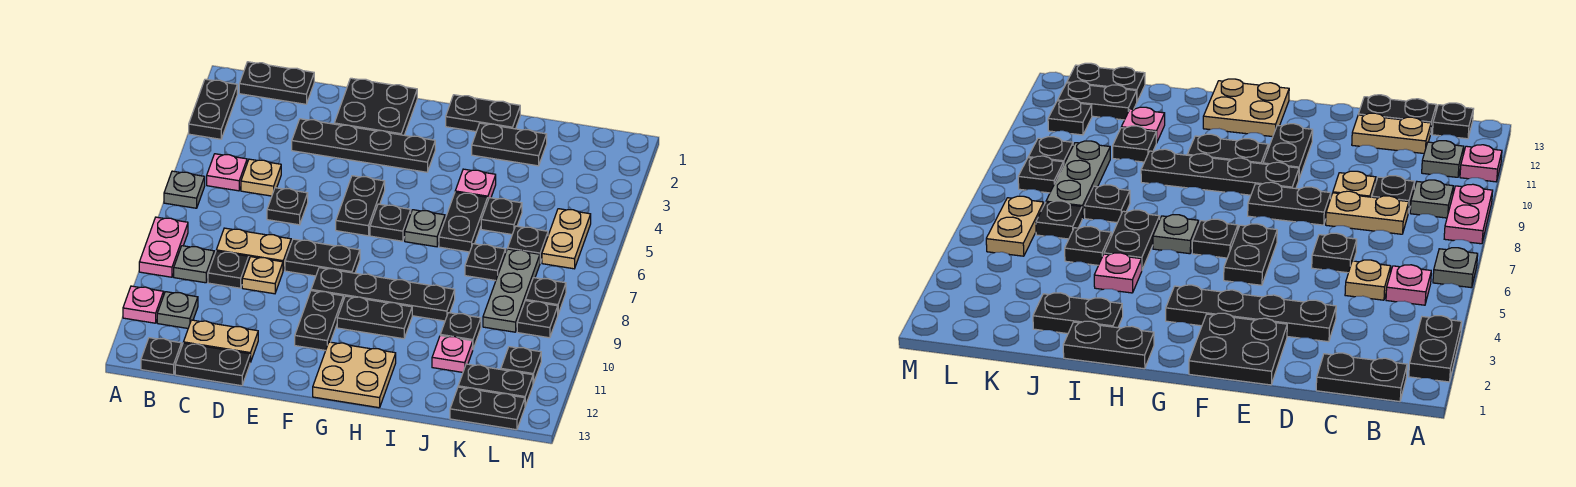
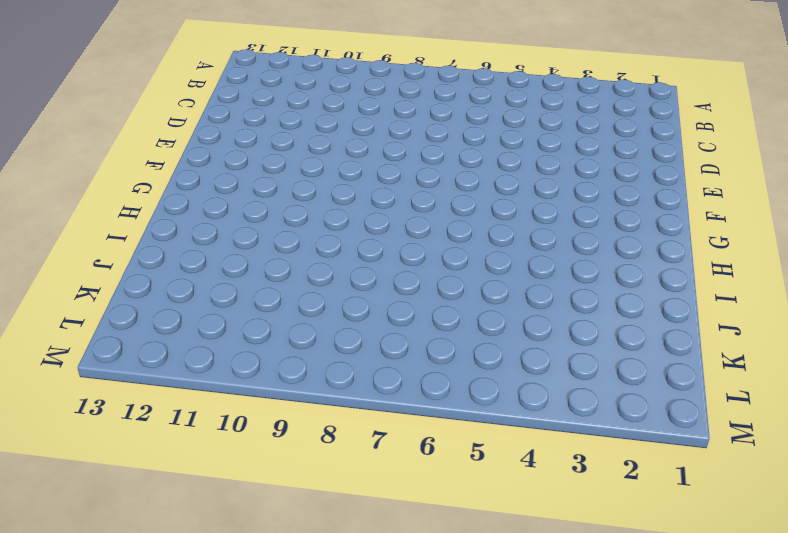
none -> black plate A2:A3 level 1
none -> grey plate A6 level 1
none -> pink plate A8:A9 level 1
none -> pink plate A11 level 1

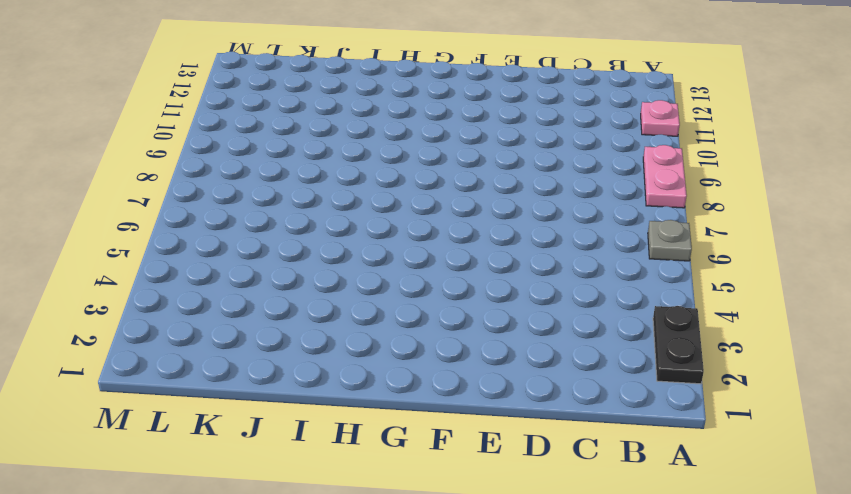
none -> black plate B1:C1 level 1
none -> pink plate B5 level 1
none -> grey plate B9 level 1
none -> grey plate B11 level 1

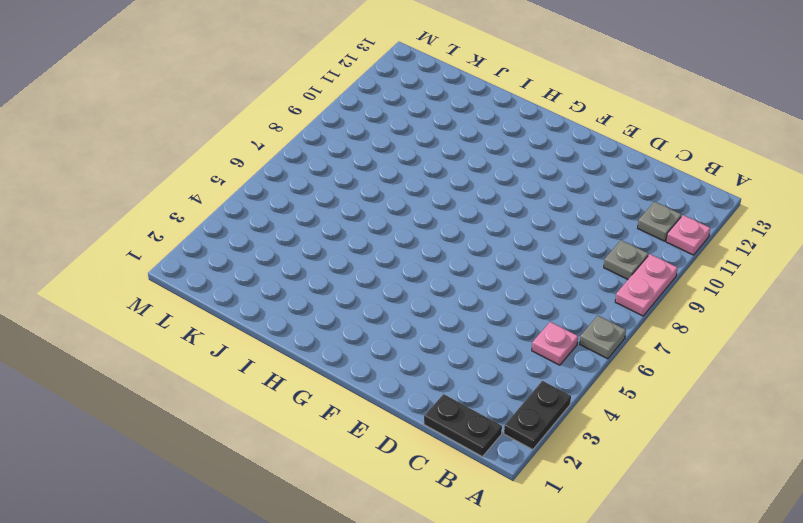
none -> black plate B13 level 1
none -> tan plate C5 level 1
none -> tan plate C8:D8 level 1
none -> black plate C9 level 1

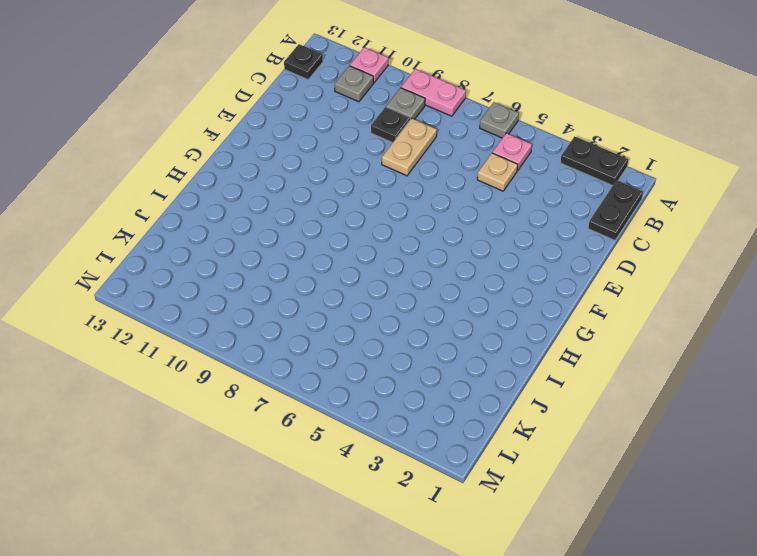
none -> tan plate C12:D12 level 1
none -> black plate C13:D13 level 1
none -> black plate D3:G3 level 1
none -> black plate D6 level 1

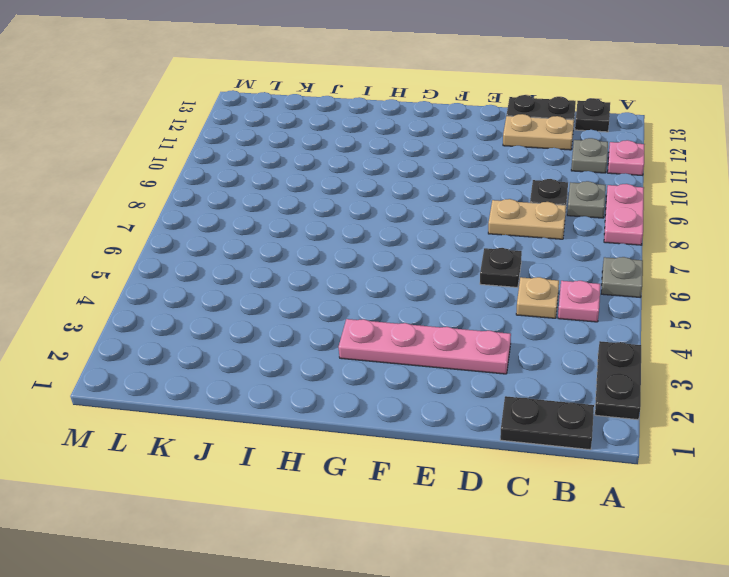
pink plate D3:G3 level 1 -> black plate D3:G3 level 1
none -> tan plate D9 level 1
none -> black plate E1:F2 level 1
none -> black plate E8:F8 level 1
none -> black plate F5:F6 level 1

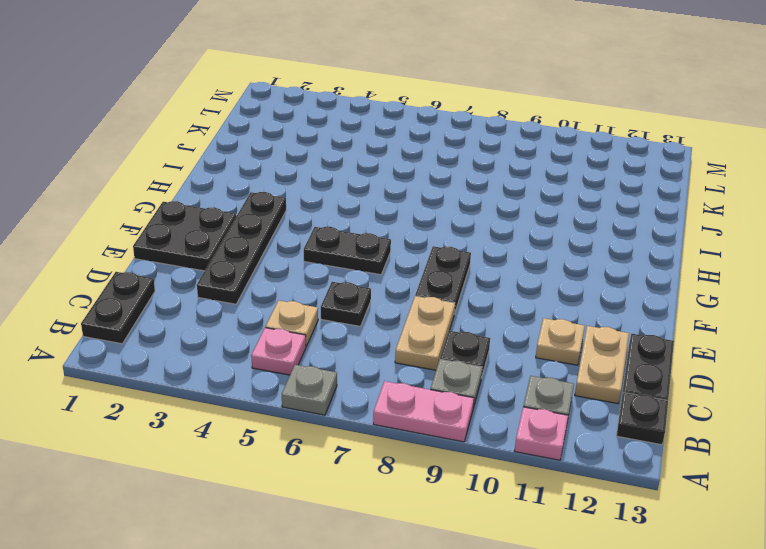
tan plate D11 level 1 -> tan plate D9 level 1
none -> black plate A2:A3 level 1
none -> black plate F9:I9 level 1
none -> black plate F10:F11 level 1
none -> black plate G6 level 1

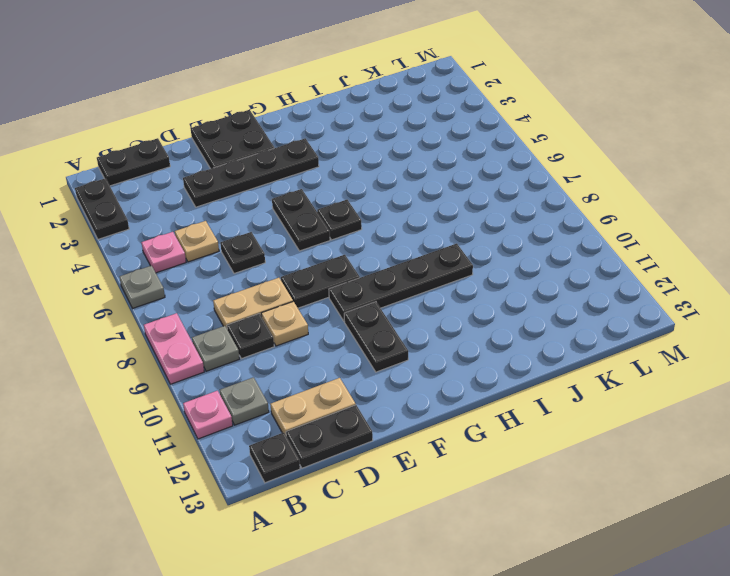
none -> black plate G10:H10 level 1
none -> tan plate G12:H13 level 1
none -> black plate H1:I1 level 1
none -> grey plate H6 level 1

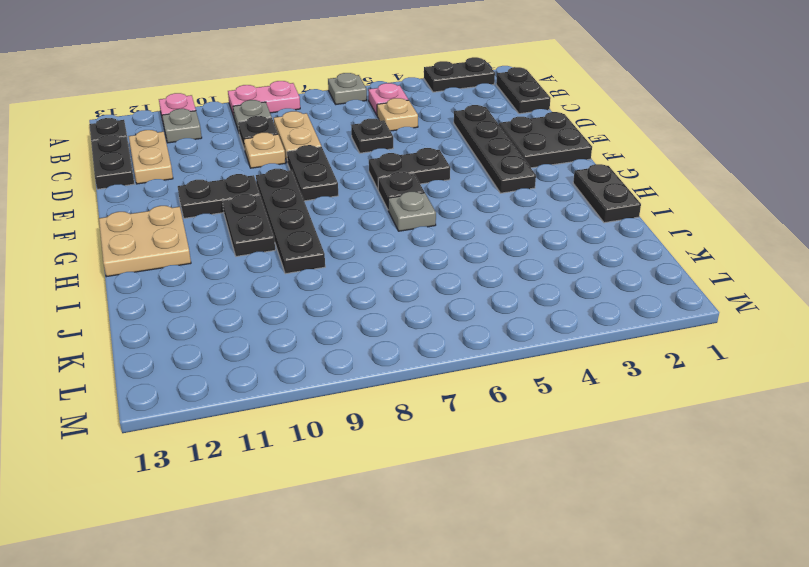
none -> black plate I2:J2 level 1
none -> pink plate I4 level 1
none -> black plate I5:I6 level 1
none -> black plate J5 level 1

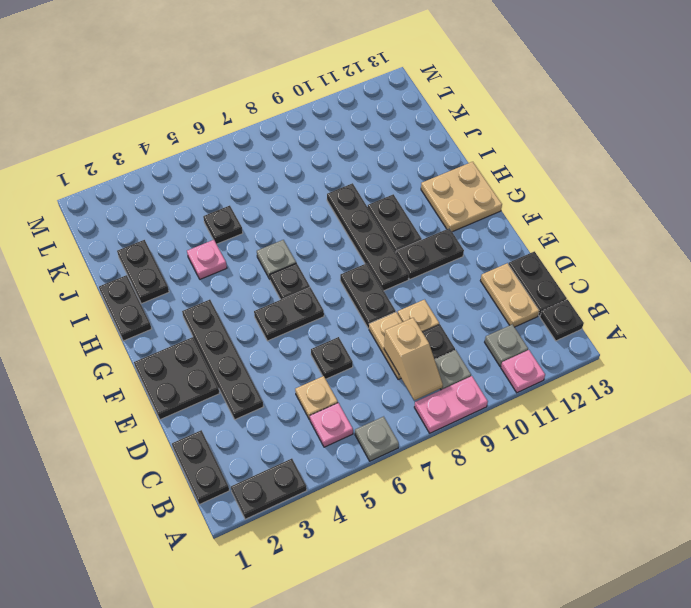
tan slope B8:C8 level 2 top C -> none
none -> black plate I5:I6 level 1
none -> black plate J7 level 1
none -> black plate J10 level 1
none -> pink plate J11 level 1

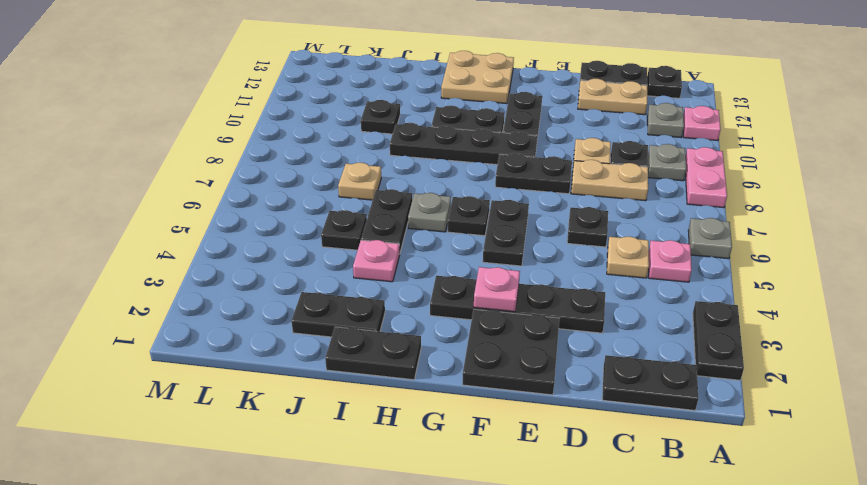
pink plate F3 level 2 -> pink plate J11 level 1
tan plate J7 level 1 -> black plate J7 level 1
none -> black plate K6 level 1
none -> grey plate K7:K9 level 1
none -> black plate K12:L12 level 1
none -> black plate K13:L13 level 1

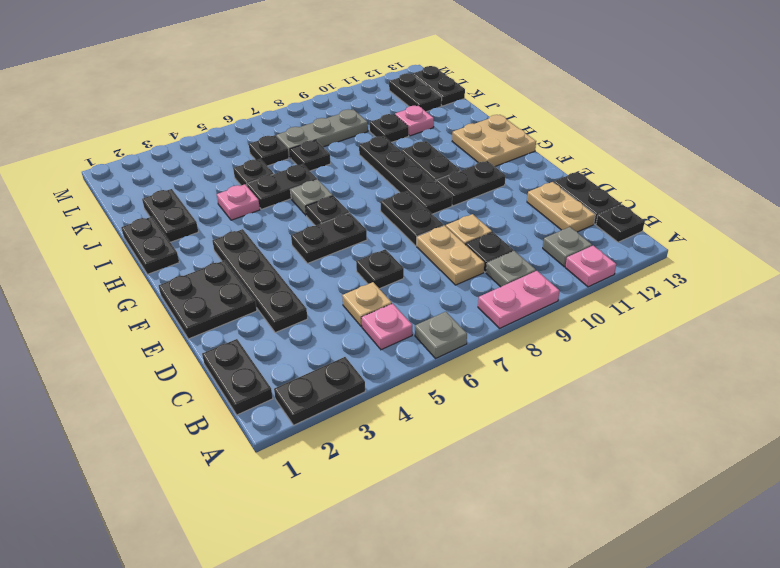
none -> tan plate L5:L6 level 1
none -> black plate L8 level 1
none -> black plate L9 level 1
none -> black plate L11 level 1

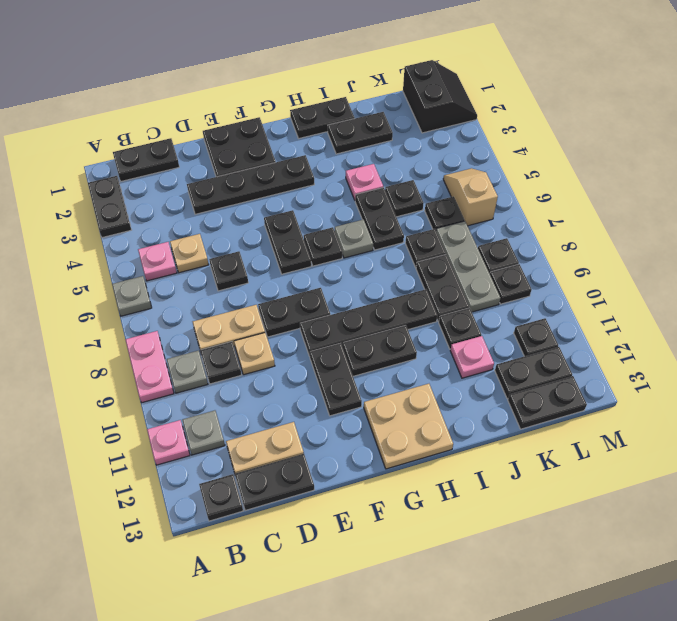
black plate J8:J9 level 1 -> none
black slope L1:M2 level 1 top L -> none
tan slope L5:L6 level 1 top 6 -> tan plate L5:L6 level 1

